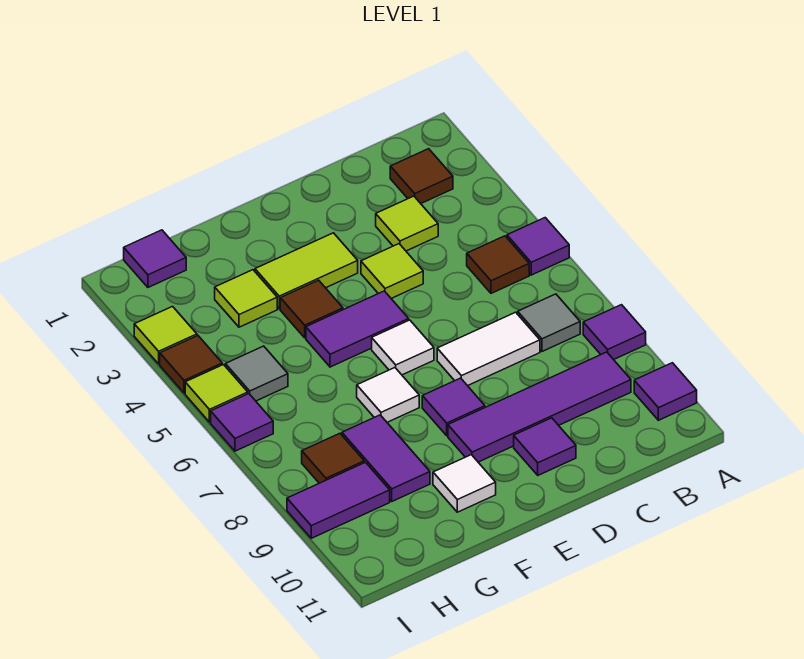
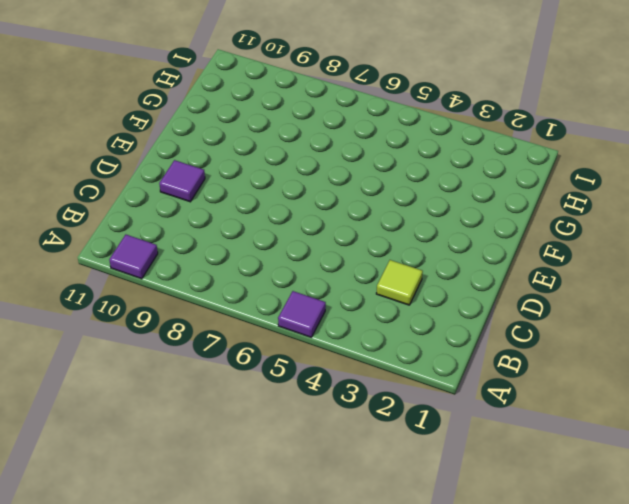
none -> purple tile A8 level 1
none -> brown tile B2 level 1
none -> brown tile B5 level 1

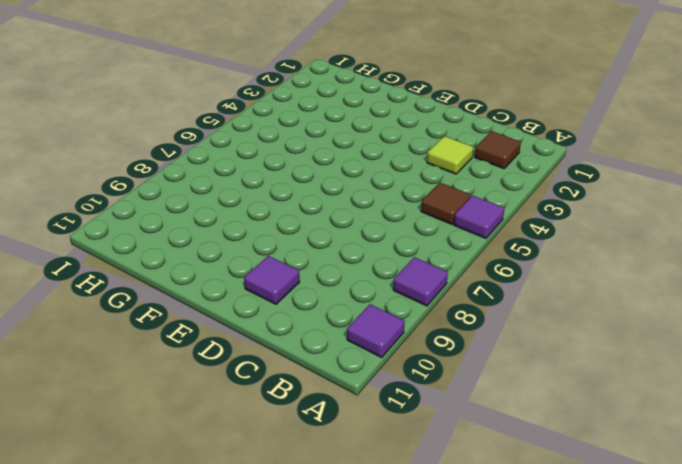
none -> grey tile B7 level 1
none -> purple tile B9:E9 level 1
none -> white tile C7:D7 level 1

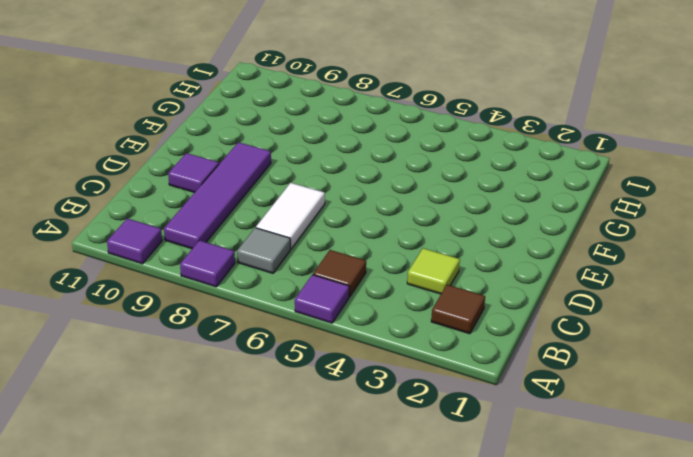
none -> lime tile D4 level 1
none -> lime tile E3:F3 level 1
none -> purple tile E5:F5 level 1

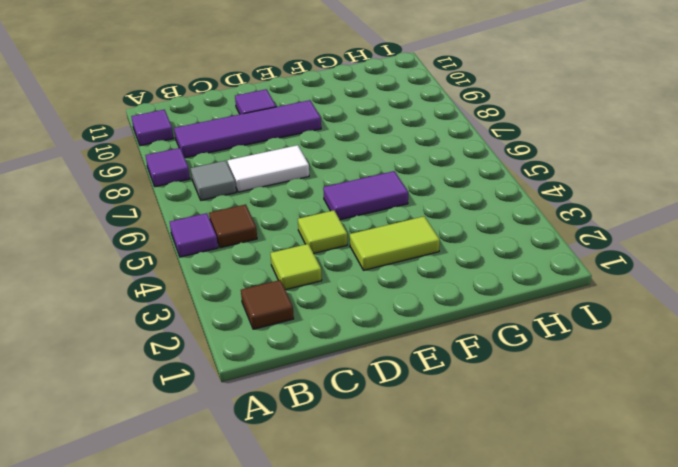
none -> white tile E6 level 1
none -> purple tile E8 level 1
none -> brown tile F4 level 1

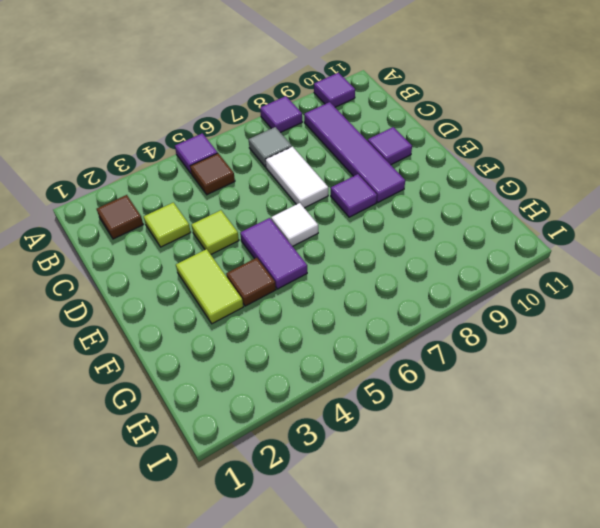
none -> white tile F7 level 1
none -> white tile F10 level 1
none -> lime tile G3 level 1

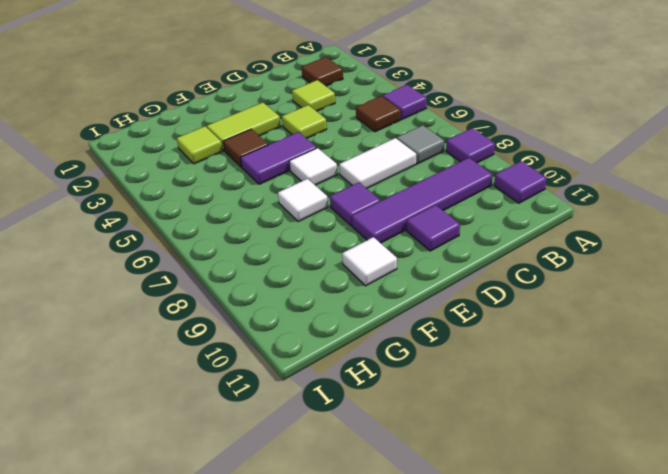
none -> purple tile G8:G9 level 1
none -> purple tile H1 level 1
none -> grey tile H5 level 1

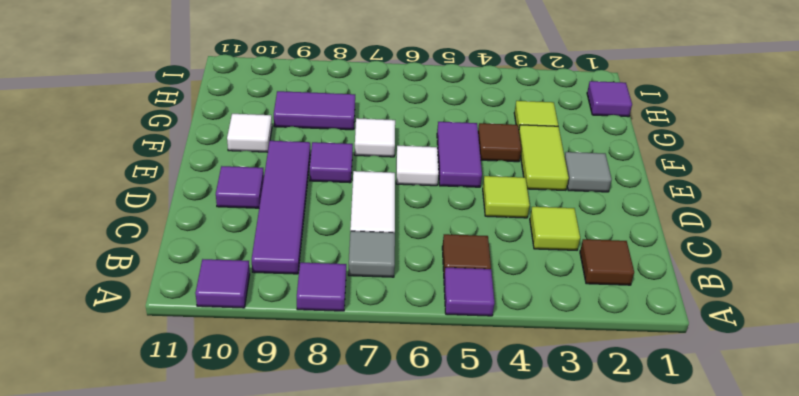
grey tile E2 level 1 -> grey tile H5 level 1
none -> brown tile H8 level 1
none -> purple tile H9:I9 level 1
none -> lime tile I3 level 1

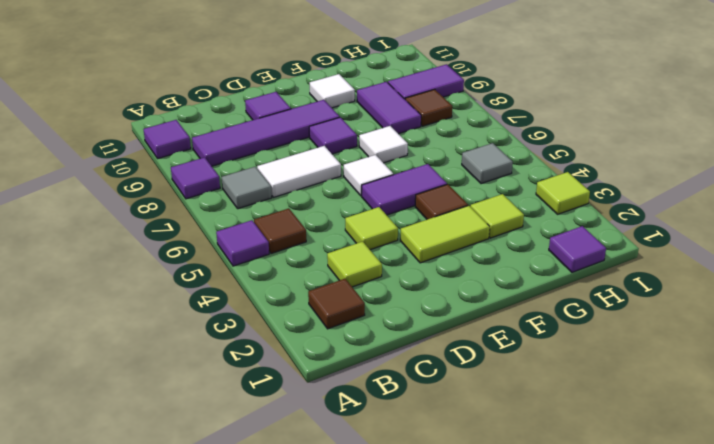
none -> brown tile I4 level 1
none -> lime tile I5 level 1
none -> purple tile I6 level 1

